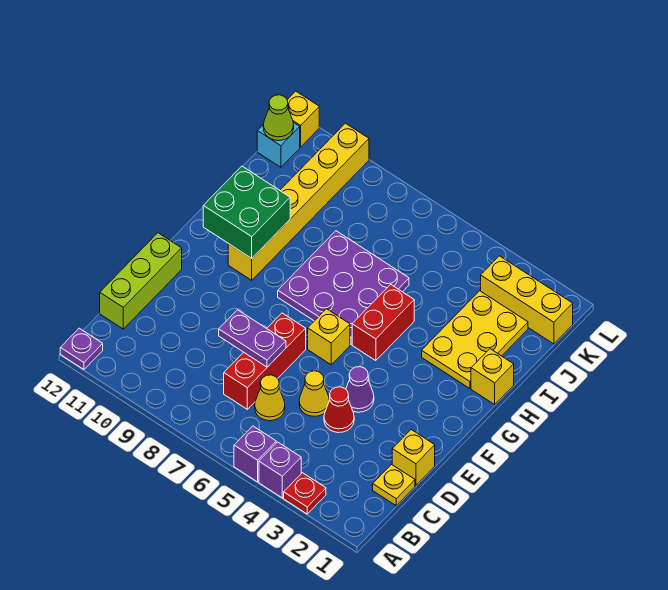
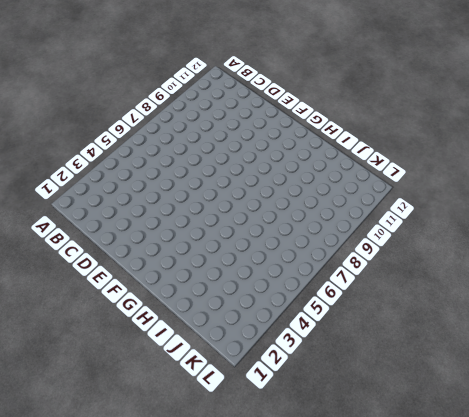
none -> red plate A3 level 1
none -> purple brick A4 level 1
none -> purple brick A5 level 1

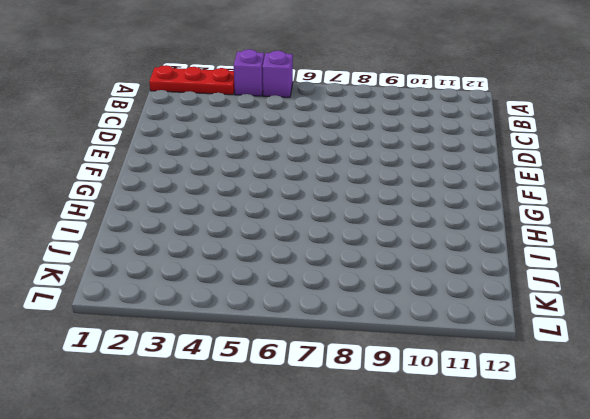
red plate A1:A3 level 1 -> red plate A3 level 1
none -> purple plate A12 level 1
none -> yellow plate C1 level 1
none -> yellow cone C6 level 1

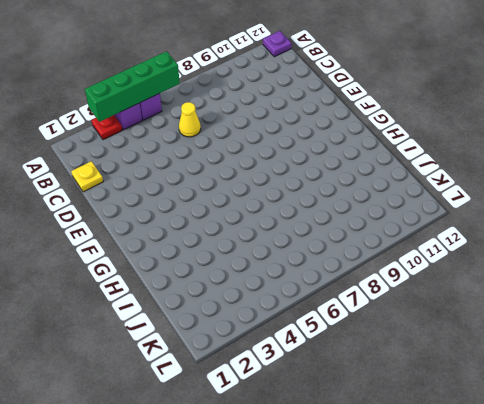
green brick A3:A6 level 2 -> none
none -> red brick C7:E7 level 1
none -> lime brick C12:E12 level 1
none -> yellow brick D1 level 1

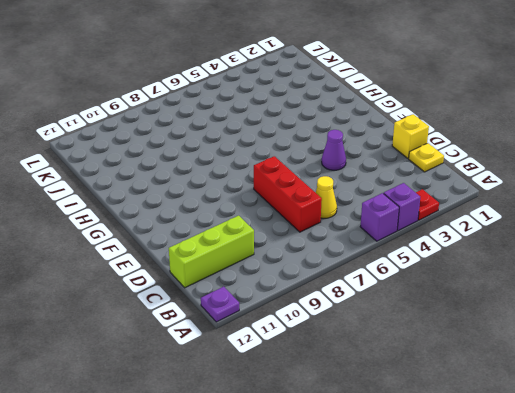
lime brick C10:C12 level 1 -> lime brick C12:E12 level 1
none -> red cone D4 level 1
none -> yellow cone D5 level 1
none -> yellow brick F6 level 1

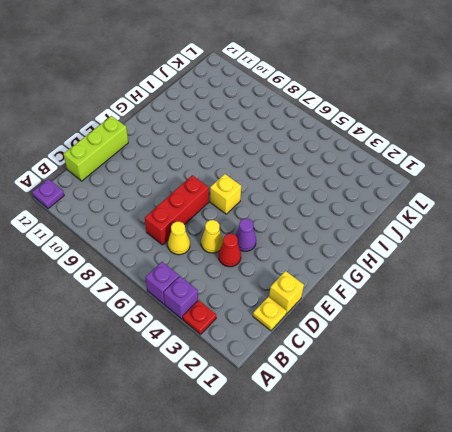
none -> red brick G5:H5 level 1
none -> purple plate G6:I8 level 1
none -> yellow brick G10:L10 level 1

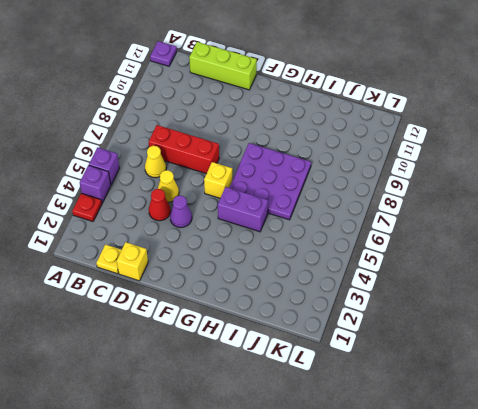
purple brick G5:H5 level 1 -> red brick G5:H5 level 1
none -> yellow brick G10:L10 level 1
none -> yellow brick H1 level 1
none -> yellow plate H2:J3 level 1

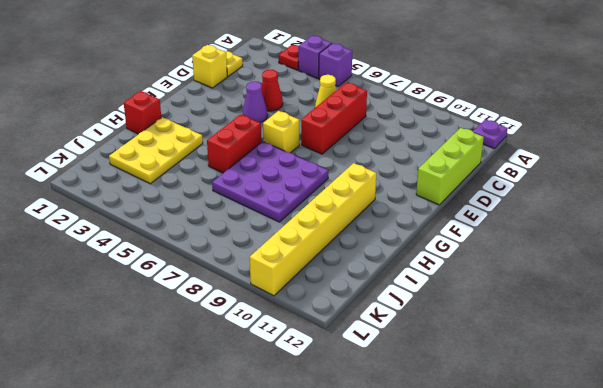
red brick H1 level 1 -> yellow brick H1 level 1
none -> yellow cone D5 level 1
none -> yellow brick K1:K3 level 1
none -> cyan brick K12 level 1

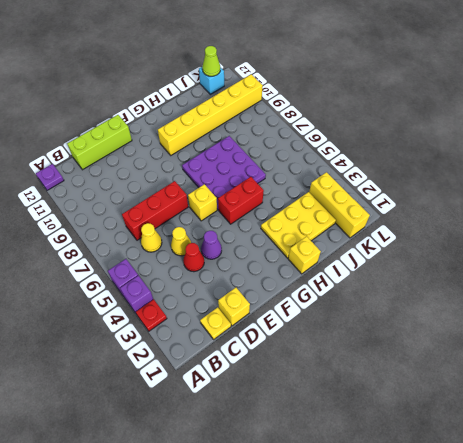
none -> yellow brick L12 level 1
none -> purple plate D7:D8 level 2
none -> green brick G10:H11 level 2

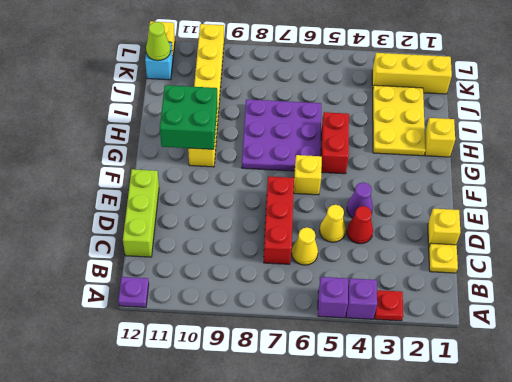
none -> purple plate D7:D8 level 2

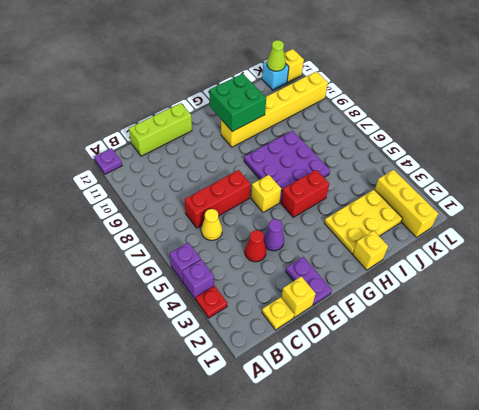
purple plate E1:E2 level 1 -> purple plate D7:D8 level 2
none -> yellow cone D5 level 1

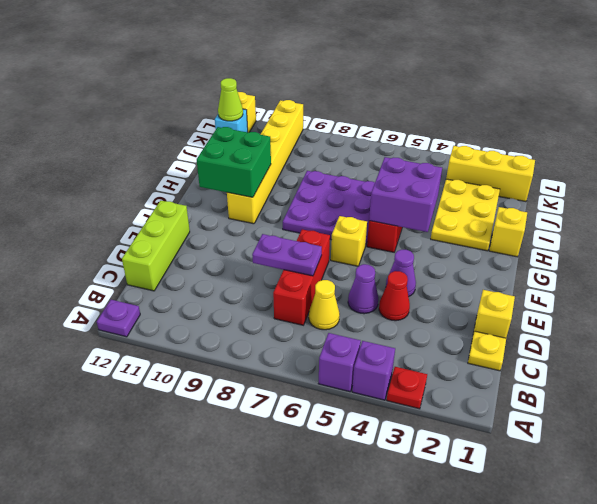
purple cone D5 level 1 -> yellow cone D5 level 1
purple brick G4:H5 level 2 -> none

